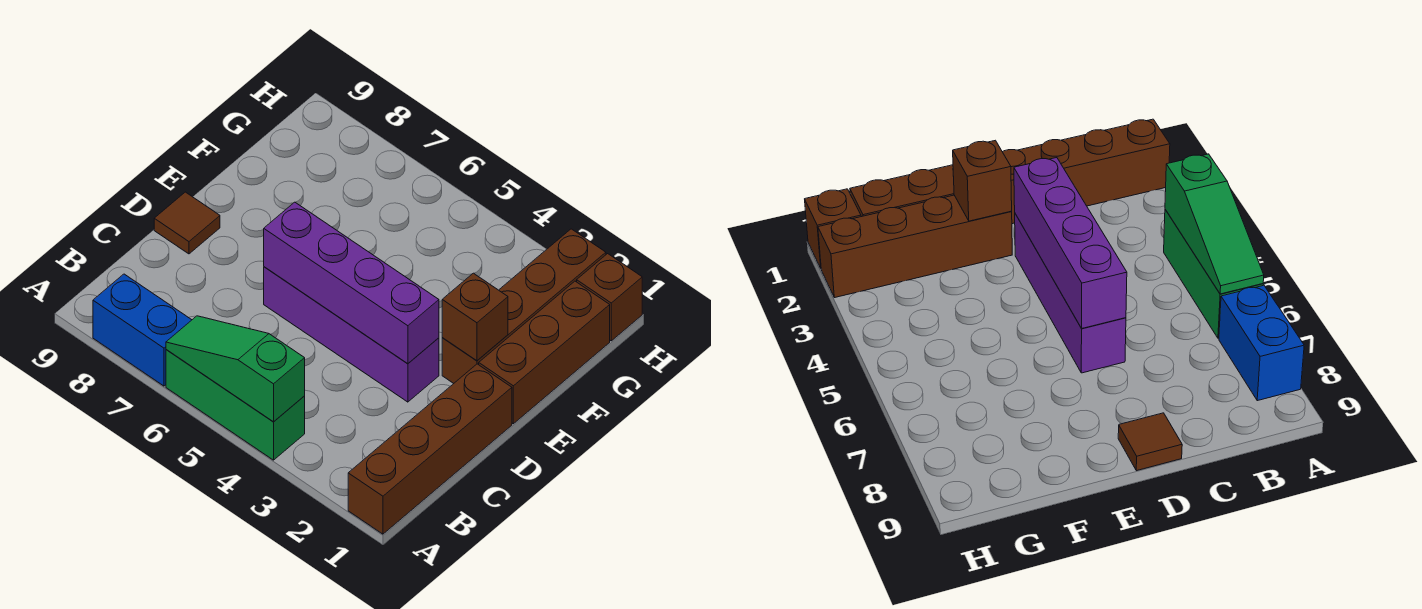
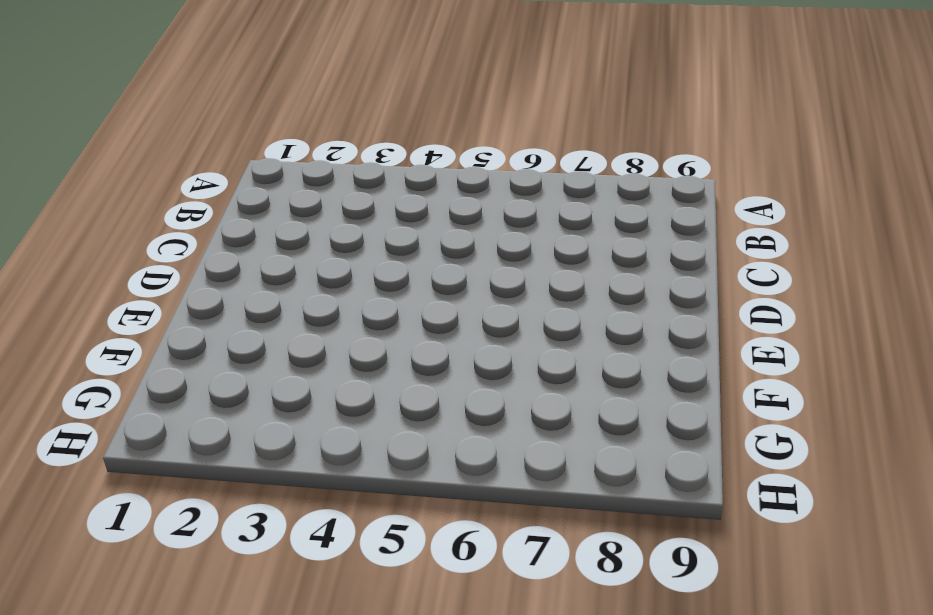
none -> brown brick A1:D1 level 1
none -> green brick A4:A6 level 1

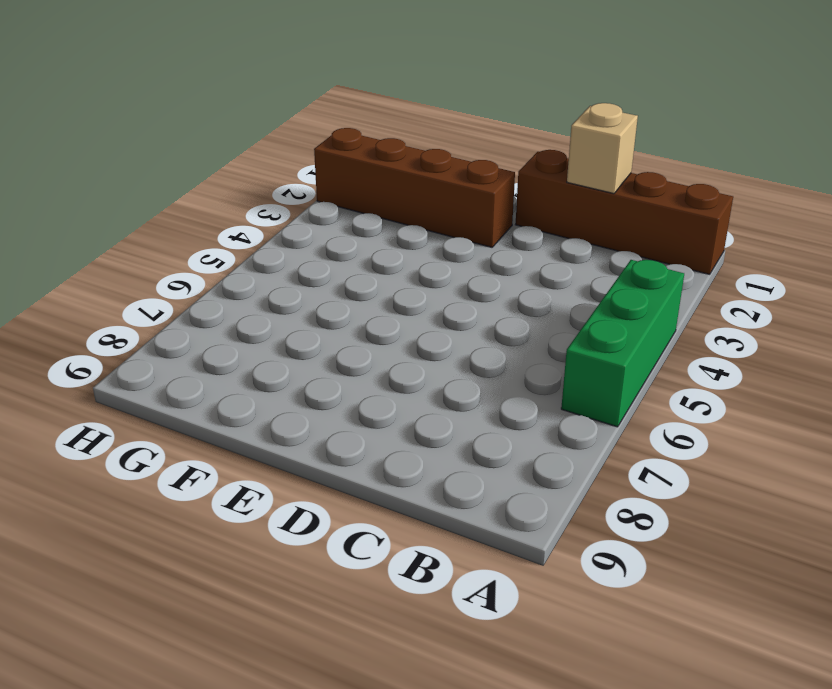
tan brick C1 level 2 -> none
none -> blue brick A7:A8 level 1
none -> purple brick D3:D6 level 1

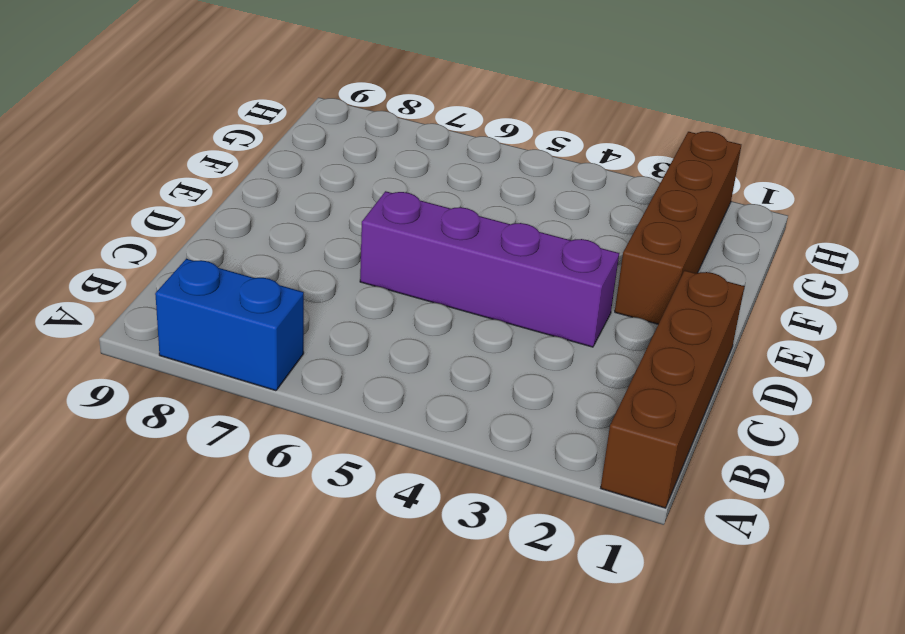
none -> green brick A4:A6 level 1
none -> brown tile D9 level 1

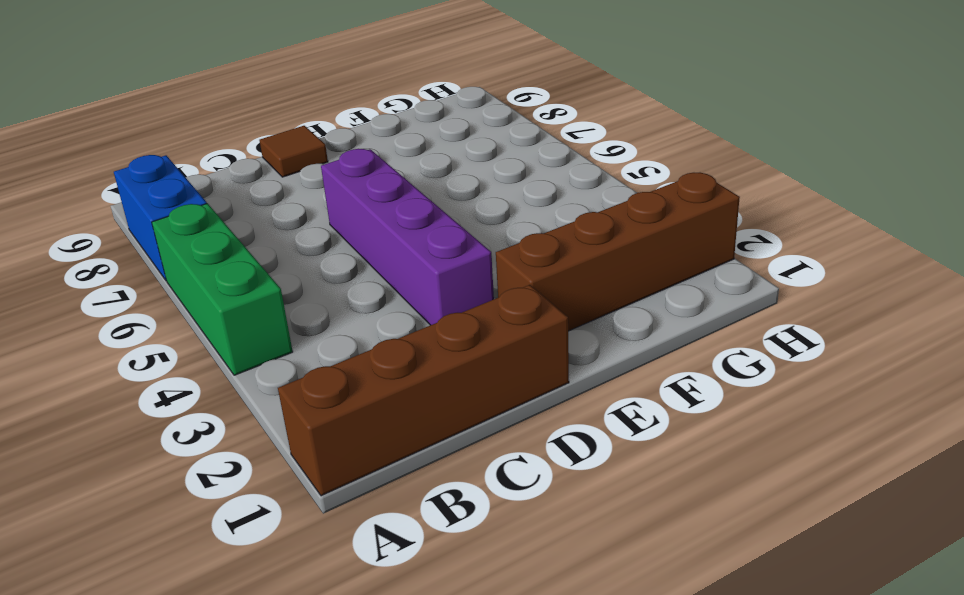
none -> brown brick E1:G1 level 1
none -> brown brick H1 level 1

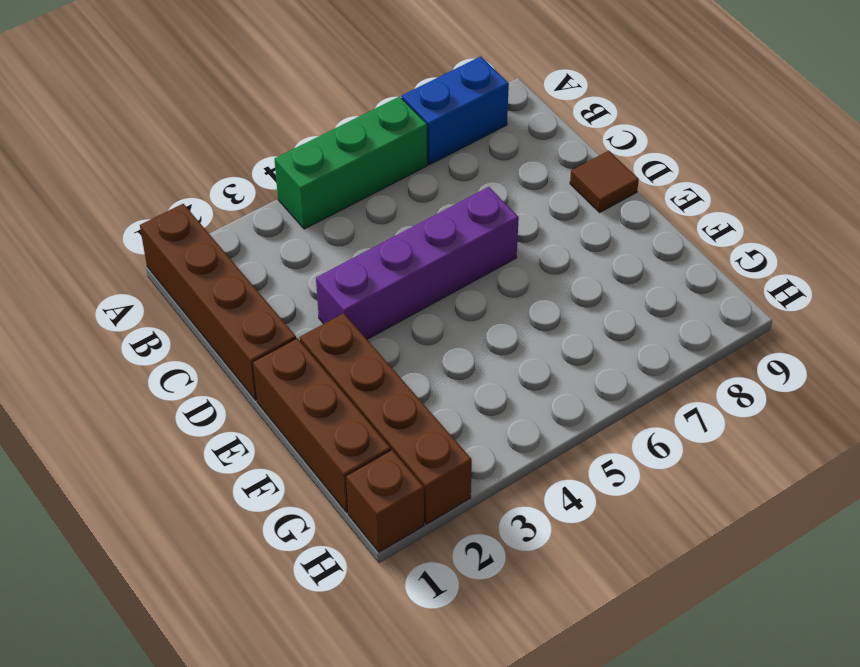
none -> green slope A4:A6 level 2 top 4
none -> purple brick D3:D6 level 2

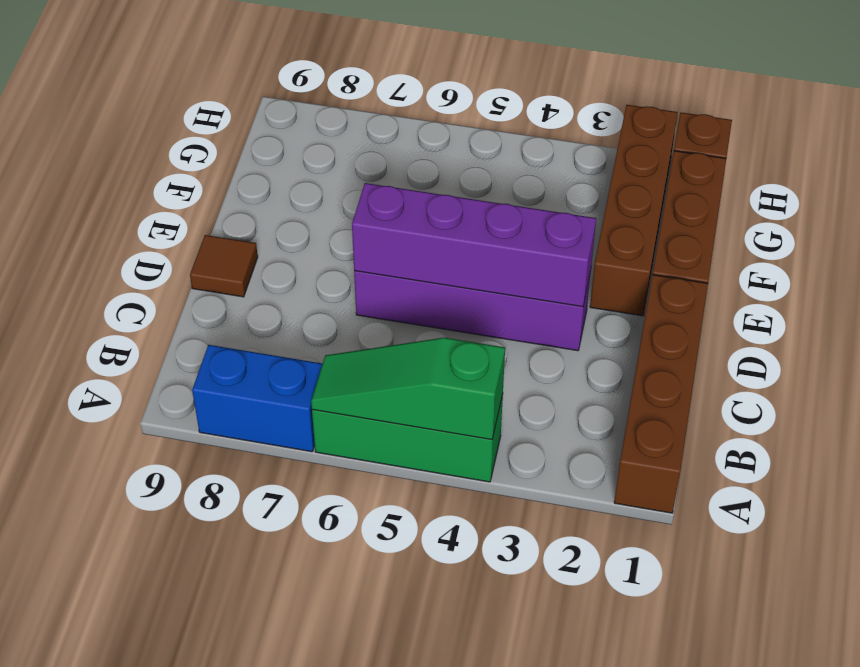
none -> brown brick E2 level 2

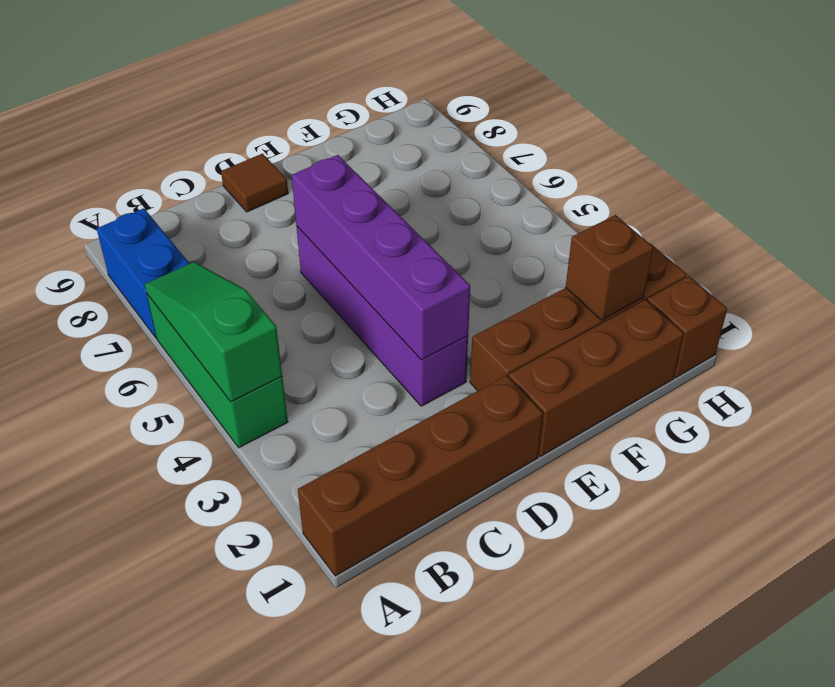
brown brick G2 level 2 -> brown brick E2 level 2

